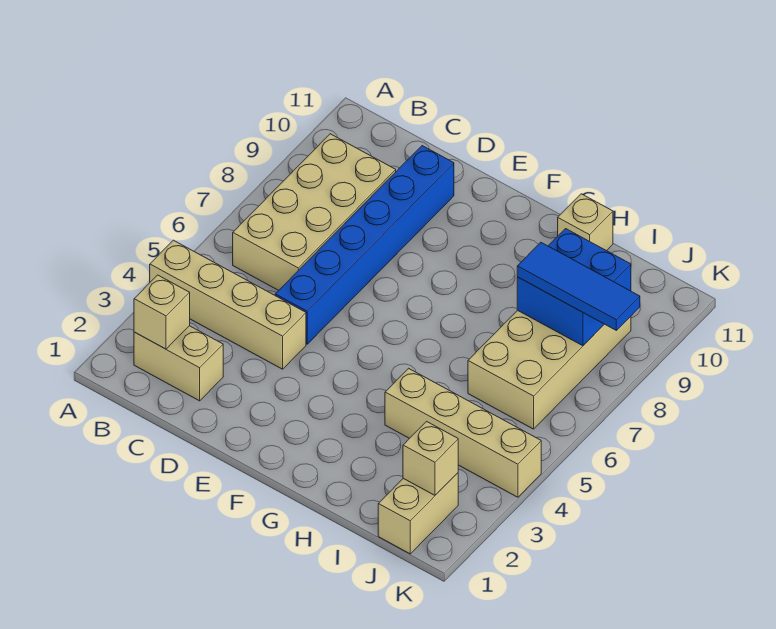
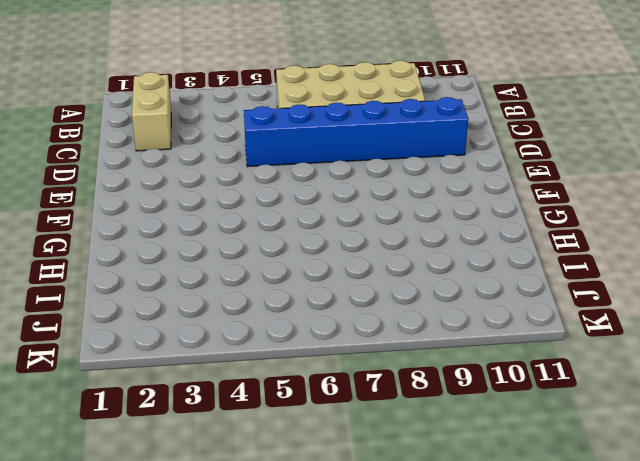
none -> tan brick A4:D4 level 1
none -> tan brick H4:K4 level 1
none -> tan brick H11 level 1

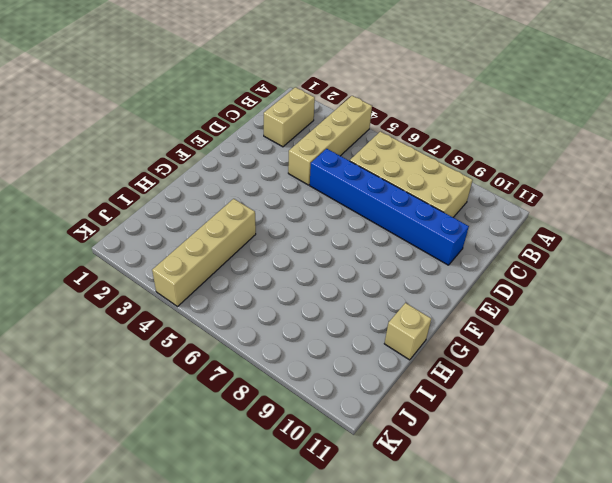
none -> tan brick I6:J9 level 1
none -> tan brick J1:J2 level 1
none -> tan brick B2 level 2

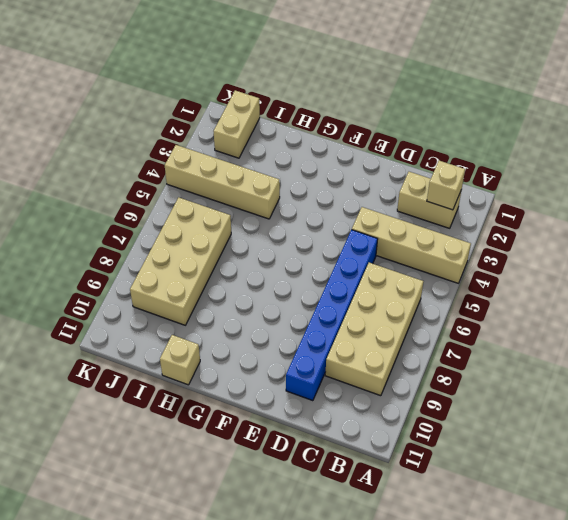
none -> blue brick I8:J9 level 2
none -> tan brick J2 level 2
none -> blue tile I8:K8 level 3

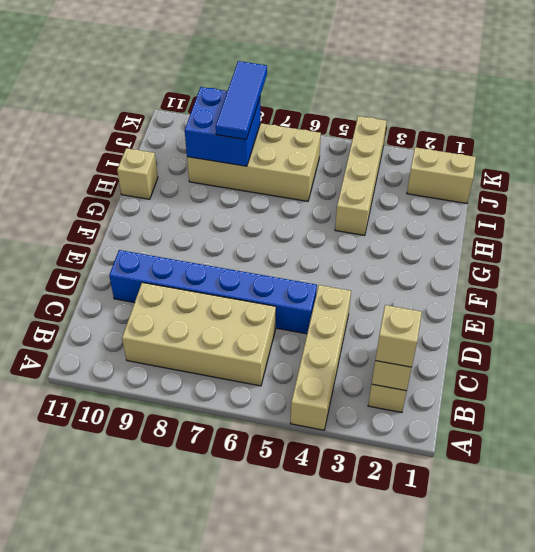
tan brick B2 level 3 -> tan brick J2 level 2

